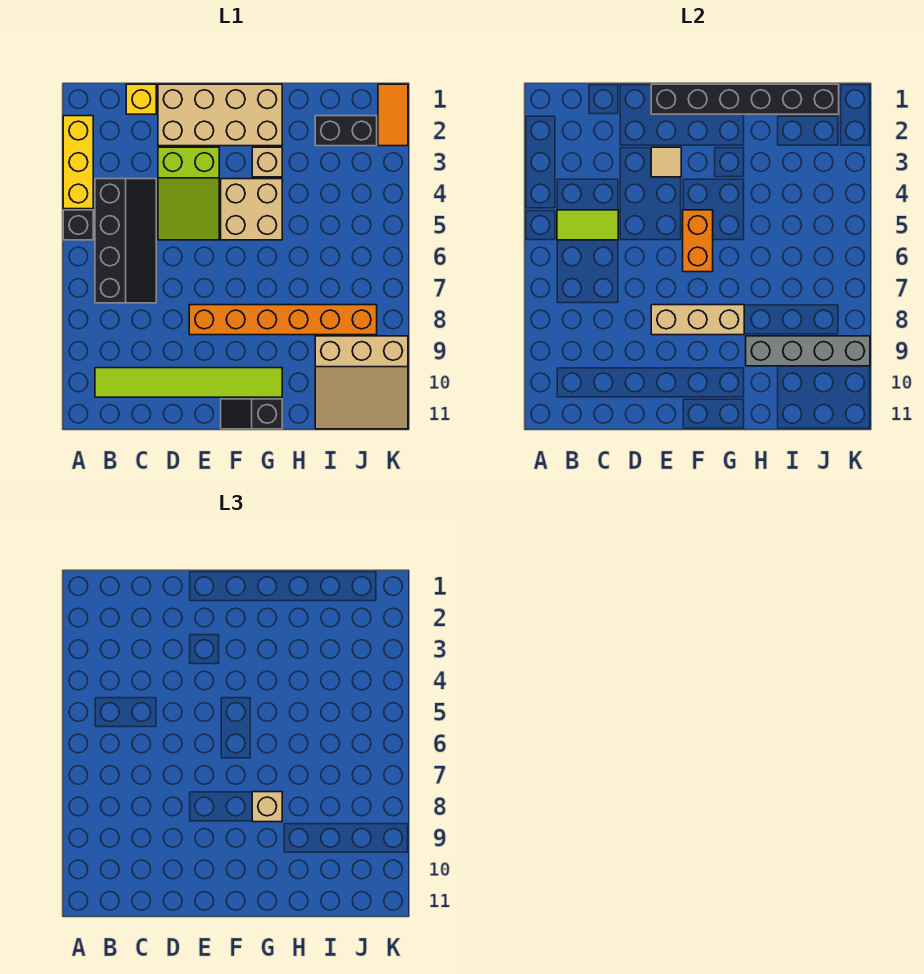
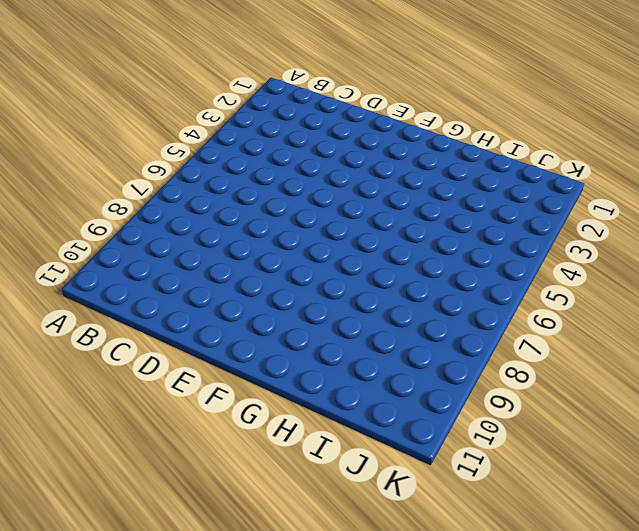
none -> yellow brick A2:A4 level 1
none -> black brick A5 level 1
none -> black slope B4:C7 level 1 top B

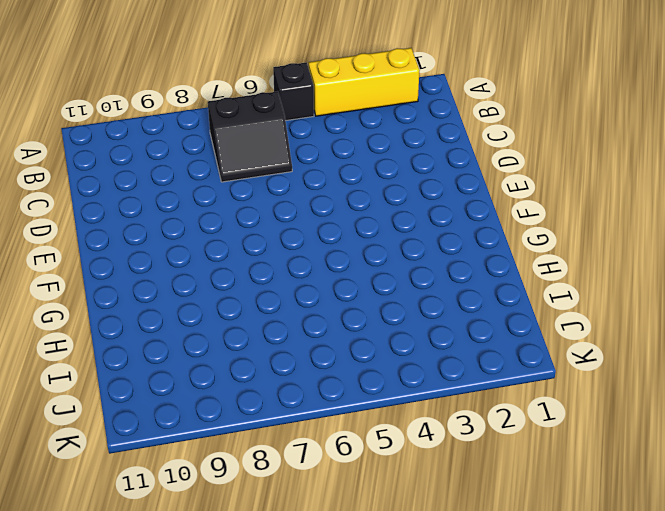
black slope B6:C7 level 1 top B -> black slope B4:C7 level 1 top B
none -> lime tile B10:G10 level 1
none -> yellow brick C1 level 1
none -> tan brick D1:G2 level 1

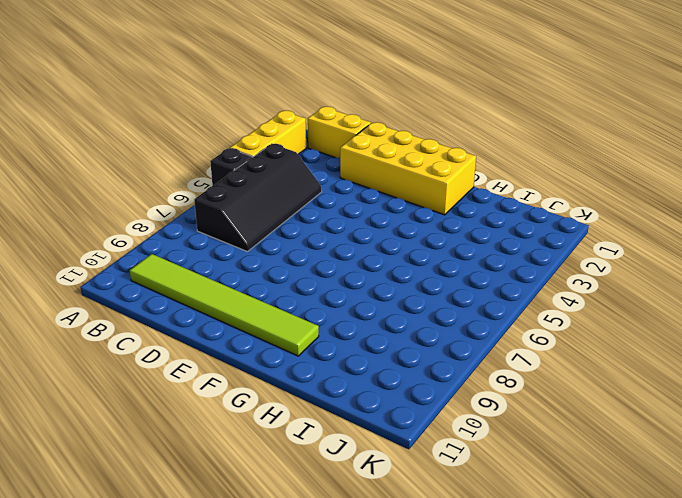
yellow brick B1:C1 level 1 -> yellow brick C1 level 1
yellow brick D1:G2 level 1 -> tan brick D1:G2 level 1
none -> lime slope D3:E5 level 1 top 3
none -> orange brick E8:J8 level 1
none -> tan brick F4:G5 level 1

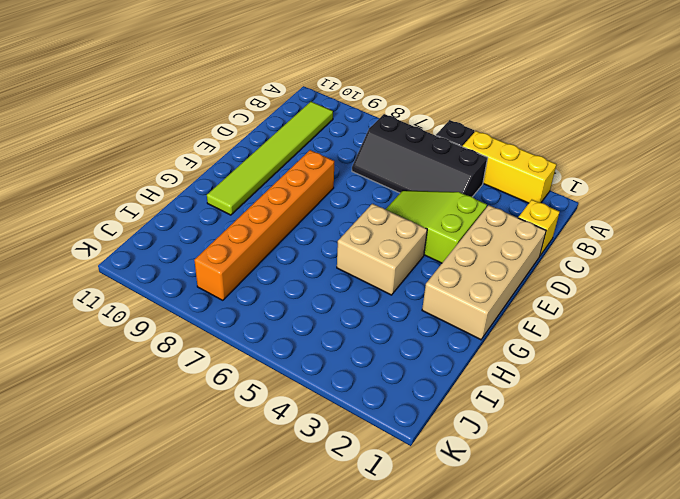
none -> black slope F11:G11 level 1 top G
none -> tan brick G3 level 1
none -> black brick I2:J2 level 1

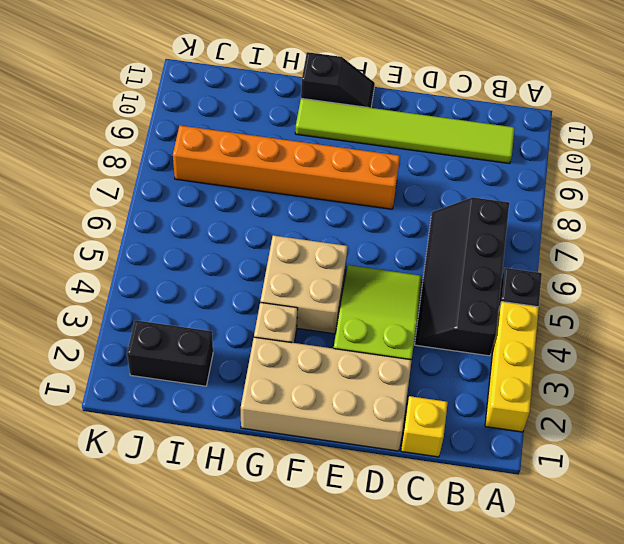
none -> tan slope I9:K11 level 1 top 9
none -> orange tile K1:K2 level 1
none -> lime tile B5:C5 level 2

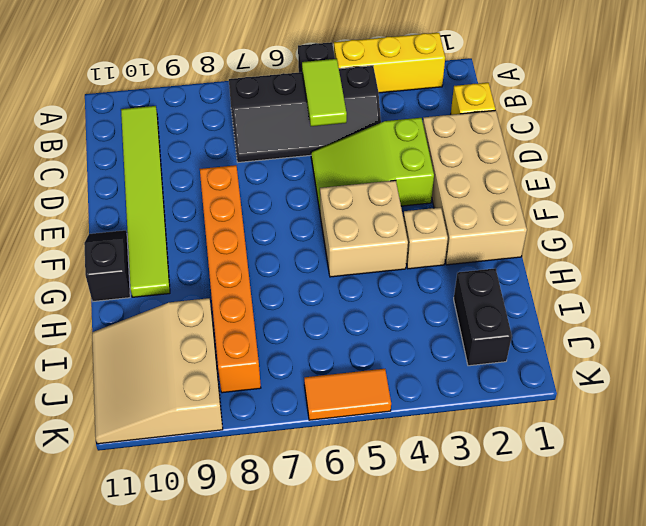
orange tile K5:K6 level 1 -> orange tile K1:K2 level 1
none -> black brick E1:J1 level 2
none -> tan tile E3 level 2
none -> tan brick E8:G8 level 2

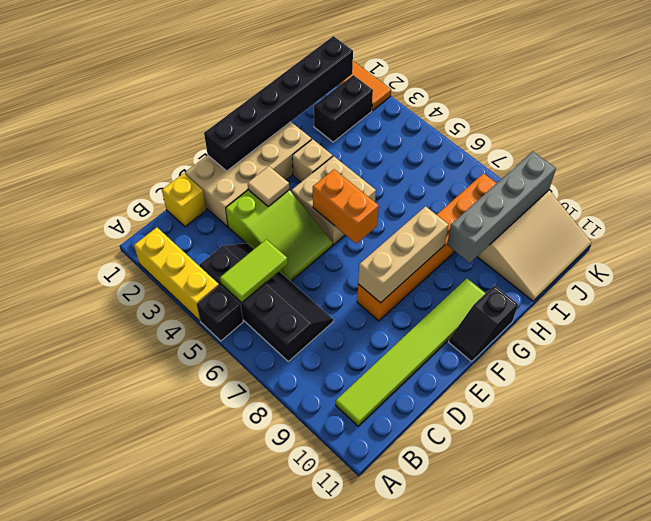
none -> tan brick G8 level 3

